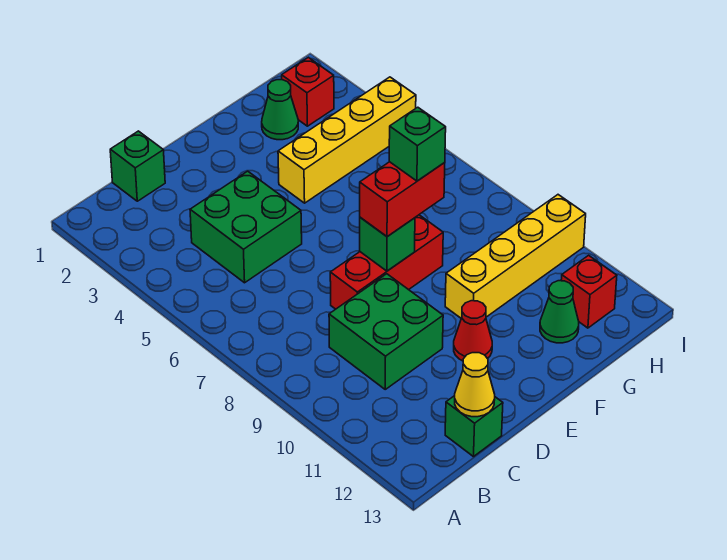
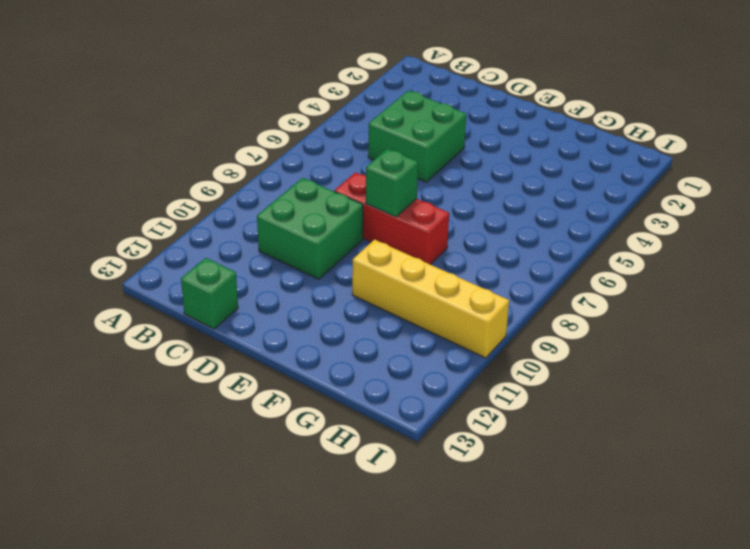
none -> green brick C1 level 1
none -> red cone E11 level 1
none -> yellow brick F4:I4 level 1

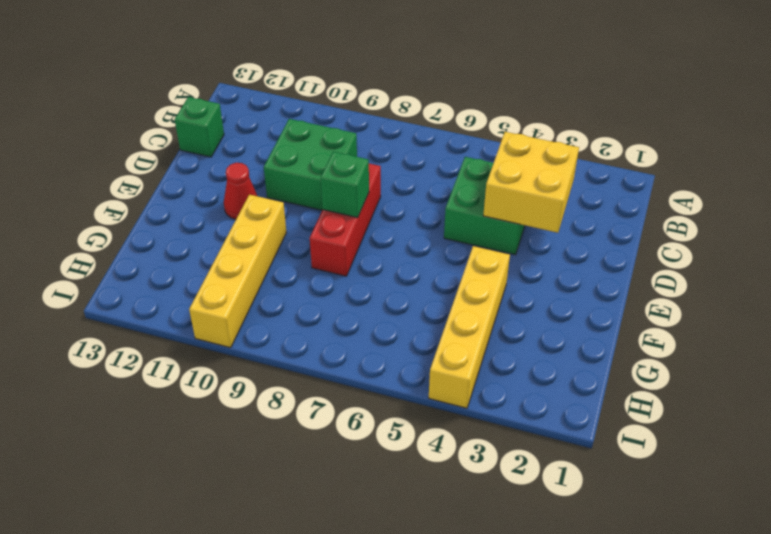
yellow brick C3:D4 level 2 -> none
none -> green brick C1 level 1
none -> green cone G2 level 1
none -> green cone G12 level 1

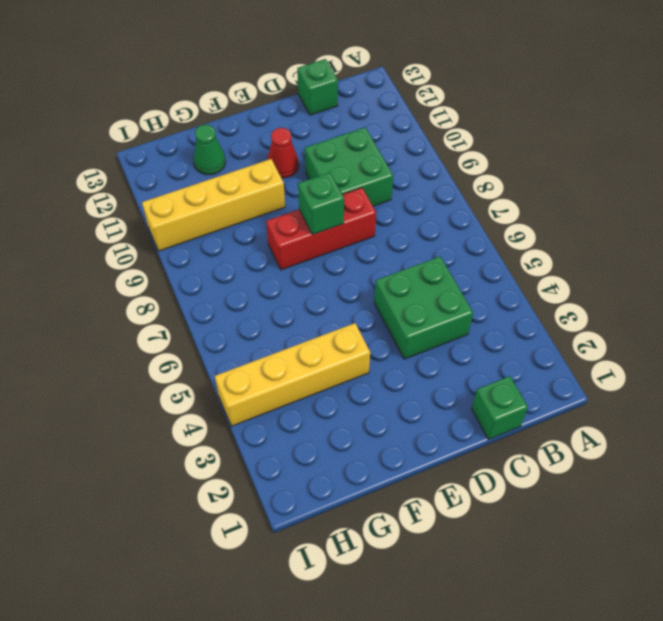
none -> green cone G2 level 1
none -> red brick H2 level 1
none -> red brick H12 level 1

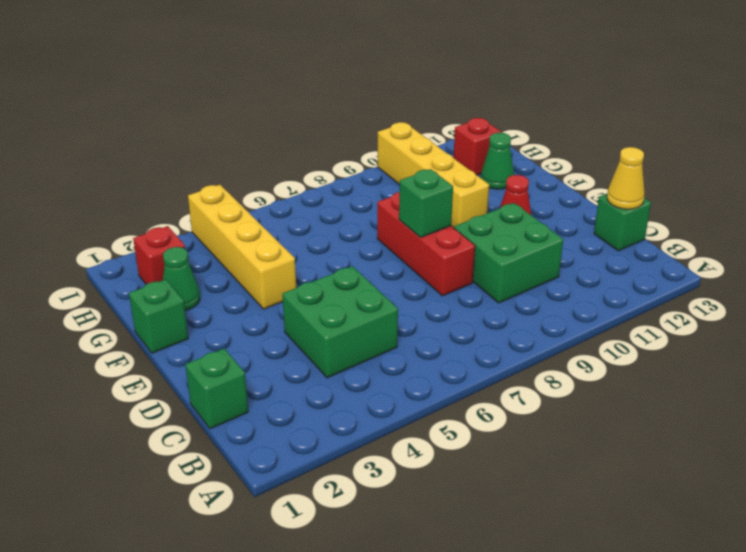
green brick F1 level 1 -> green brick F8 level 4
none -> red brick E8:F8 level 3

